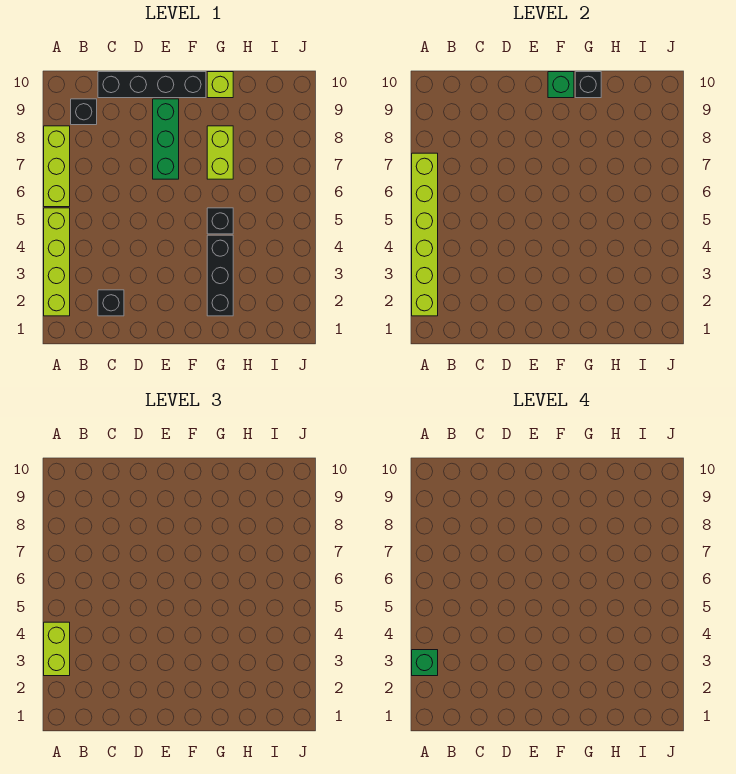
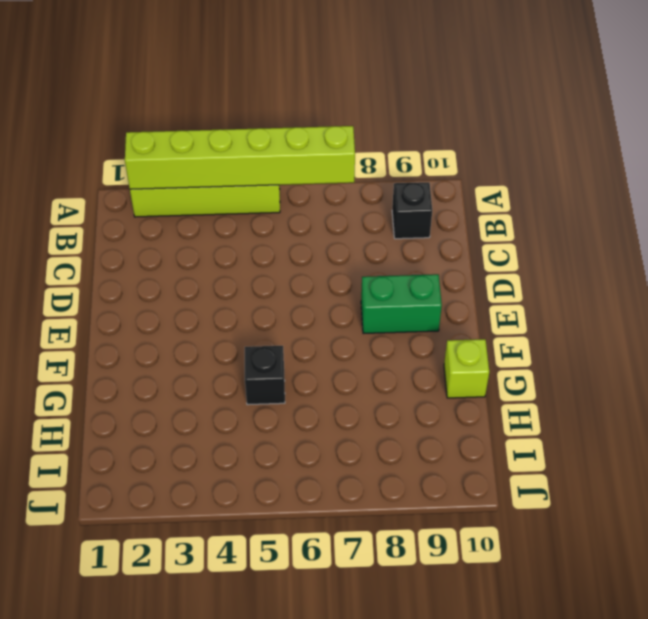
green brick E8:E9 level 1 -> green brick E7:E9 level 1
none -> lime brick A6:A8 level 1
none -> black brick C2 level 1
none -> black brick C10:F10 level 1

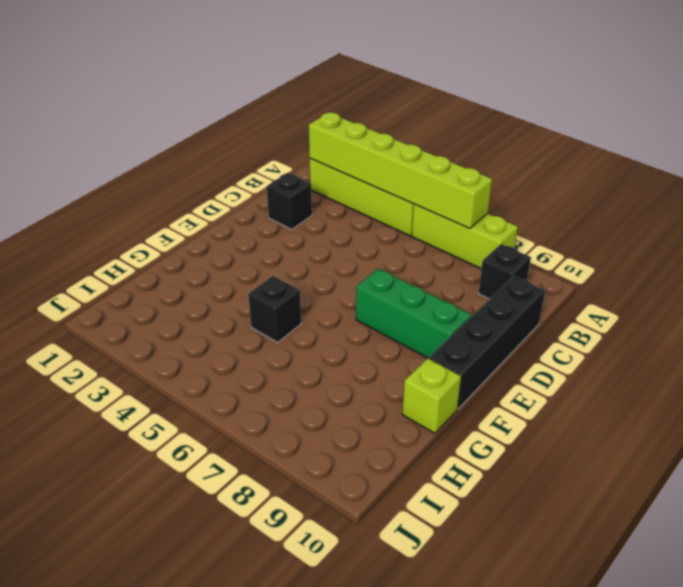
none -> black brick G2:G4 level 1
none -> lime brick G7:G8 level 1
none -> green brick F10 level 2

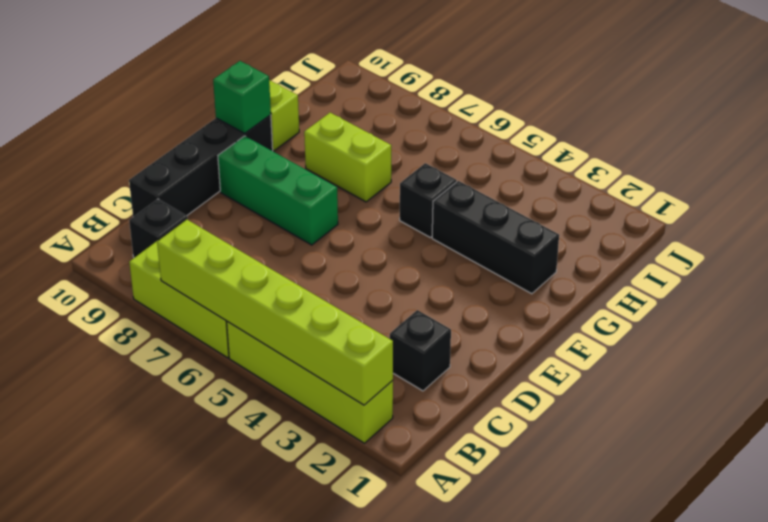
none -> black brick G10 level 2
none -> lime brick A3:A4 level 3
none -> green brick A3 level 4

